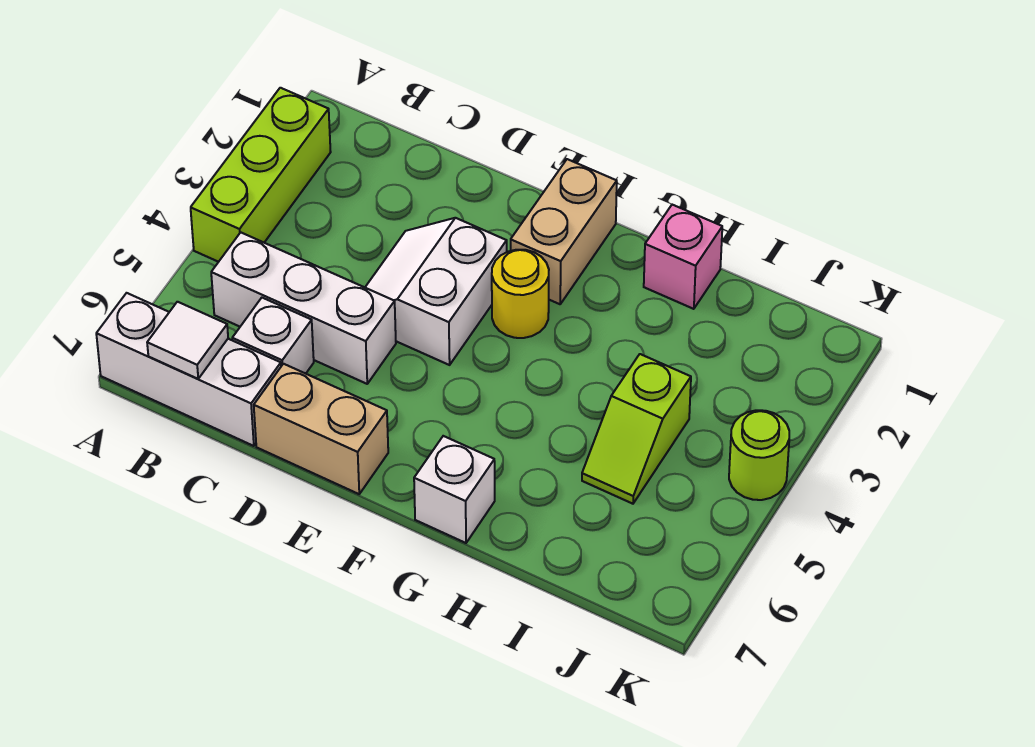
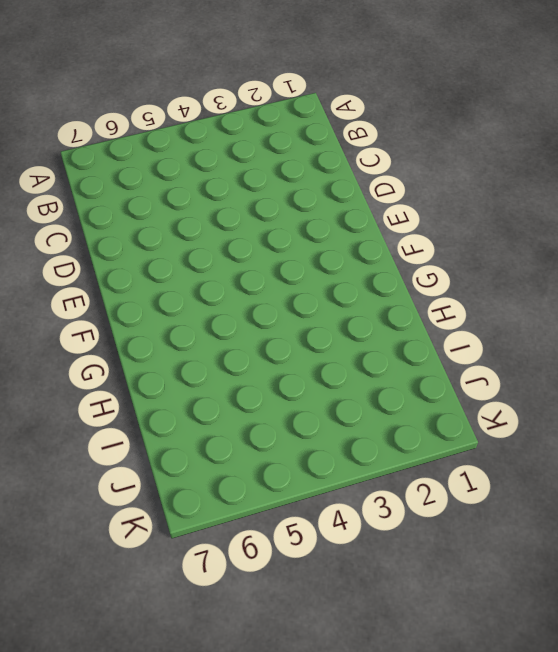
none -> lime brick A2:A4 level 1
none -> white brick A7:C7 level 1
none -> white brick B5:D5 level 1

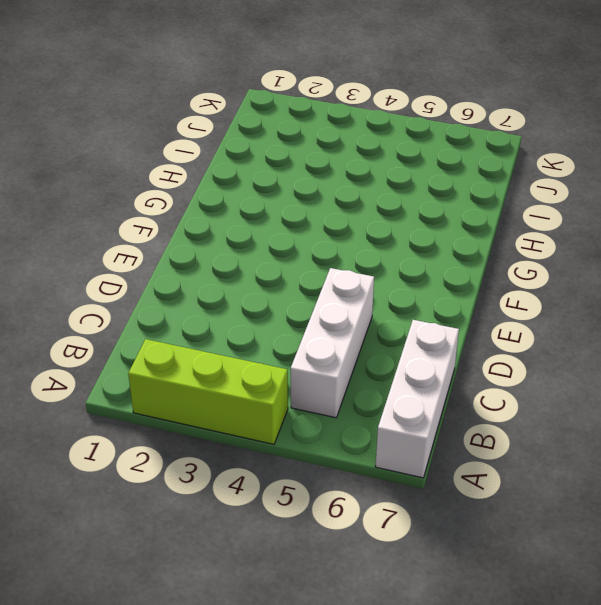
none -> white brick C6 level 1
none -> white slope D3:E4 level 1 top E
none -> tan brick D7:E7 level 1

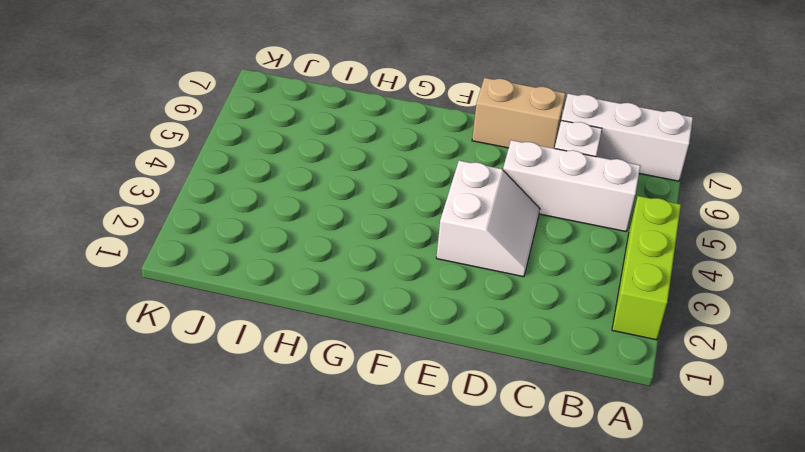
none -> tan brick F1:F2 level 1
none -> yellow round brick F3 level 1
none -> white brick G7 level 1

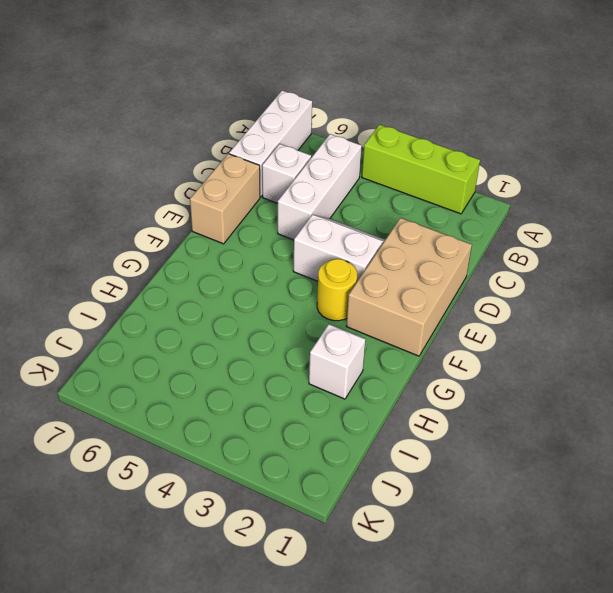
tan brick D1:F2 level 1 -> tan brick F1:F2 level 1
white brick H2 level 1 -> white brick G7 level 1
none -> pink brick H1 level 1
none -> lime slope I4:I5 level 1 top 4
none -> lime round brick K4 level 1

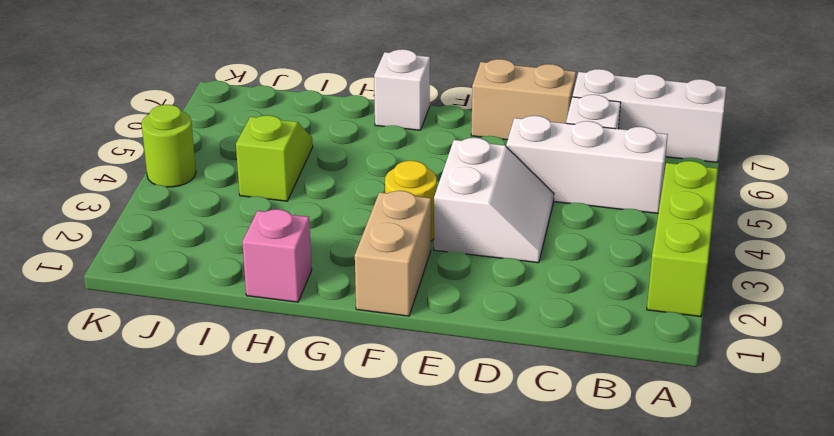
none -> white tile B7 level 2

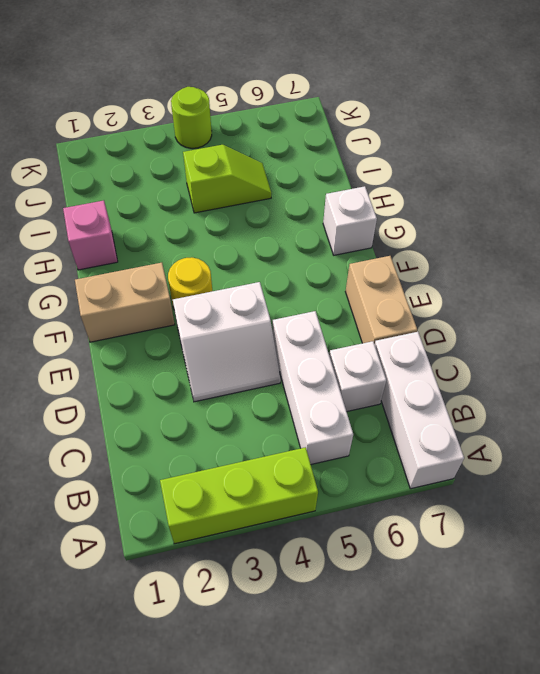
none -> white tile B7 level 2

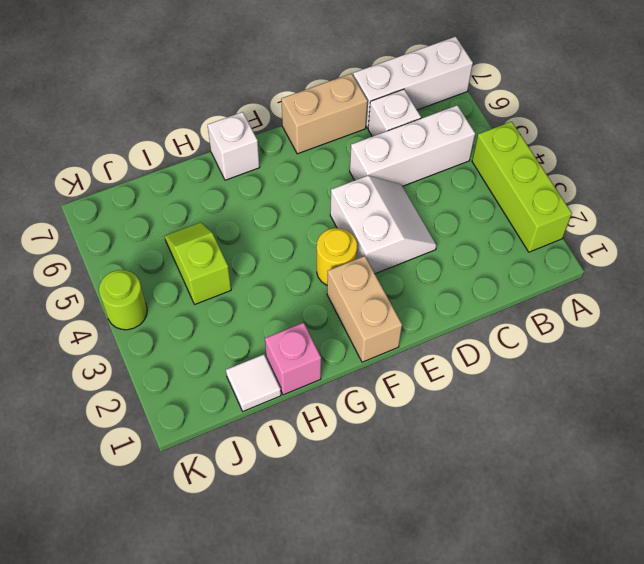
white tile I1 level 1 -> white tile B7 level 2

